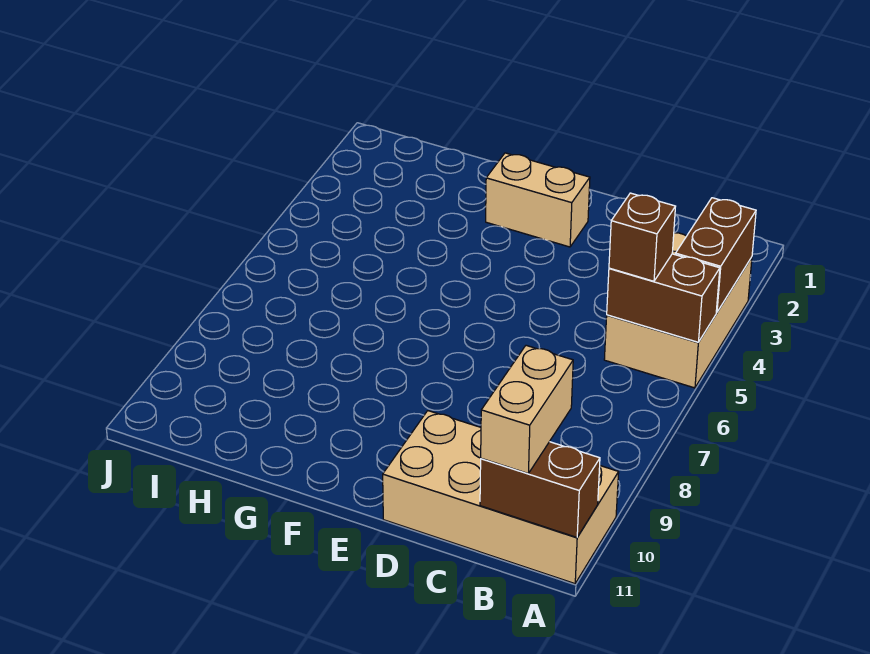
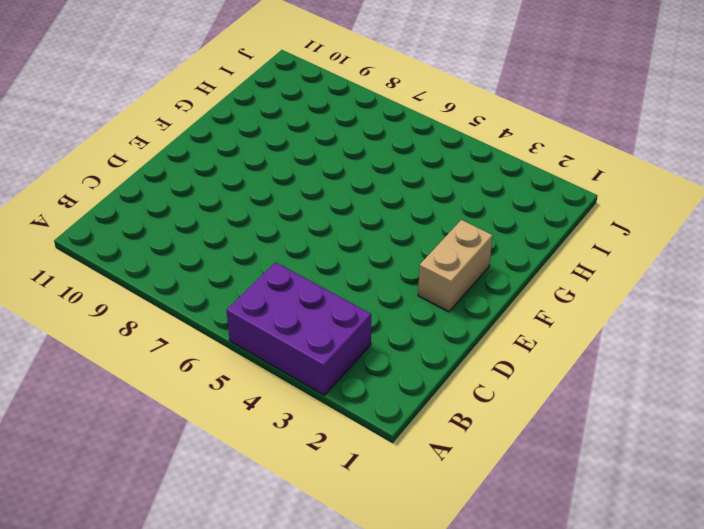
purple brick A3:B5 level 1 -> tan brick A3:B5 level 1
none -> tan brick A10:D11 level 1
none -> brown brick A3:A4 level 2

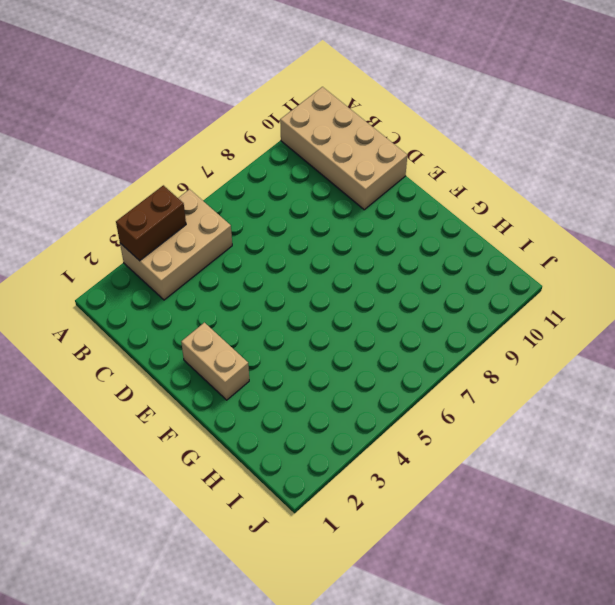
none -> brown brick A5:B5 level 2
none -> brown brick A11:B11 level 2

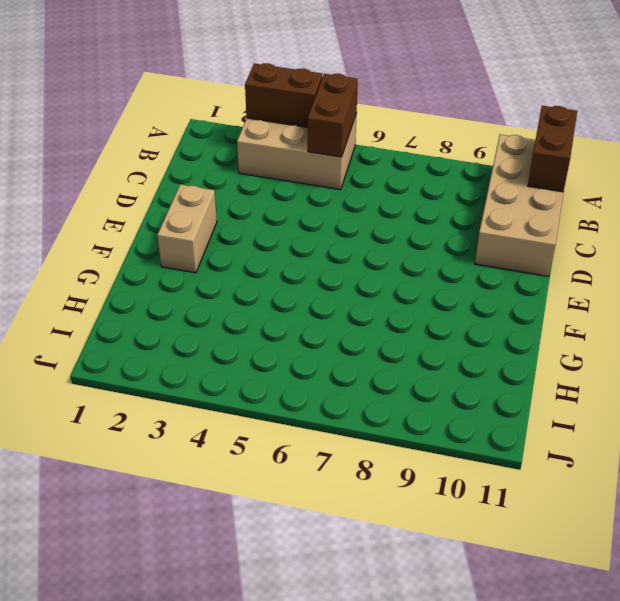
none -> brown brick B5 level 3
none -> tan brick B10:B11 level 3

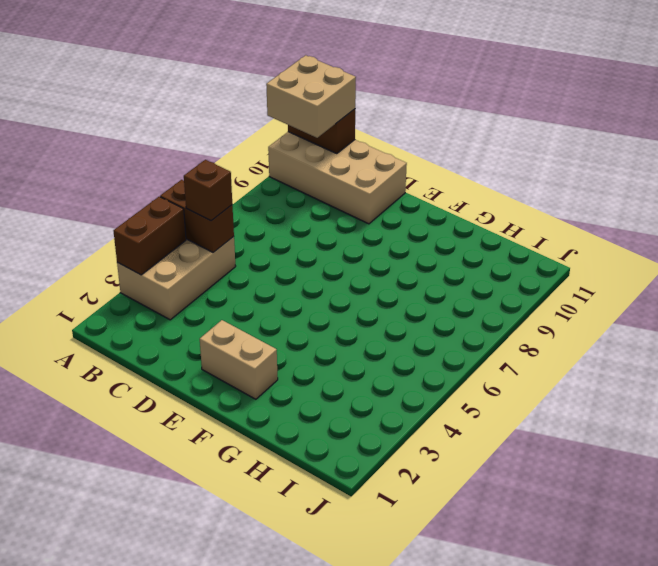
tan brick A10:B11 level 3 -> tan brick B10:B11 level 3

